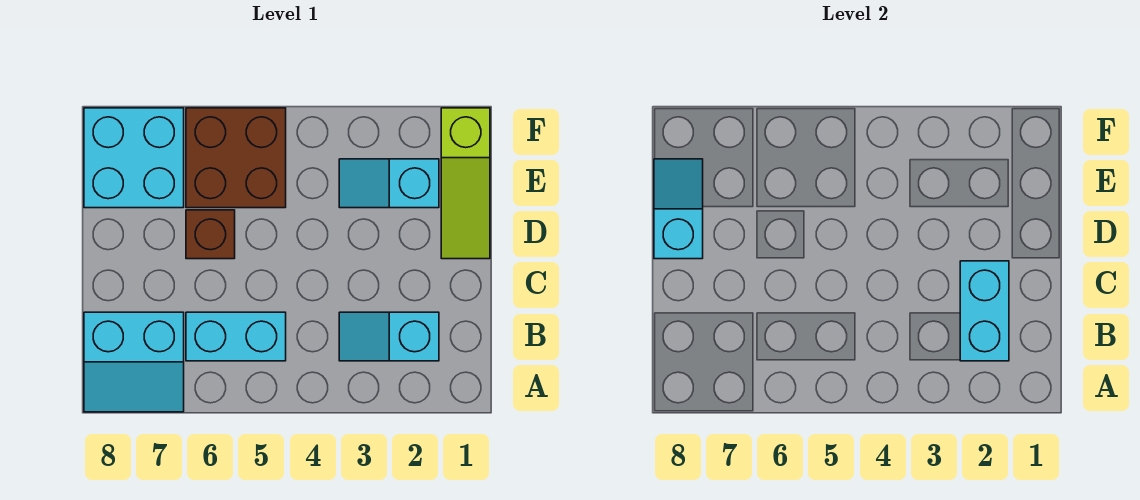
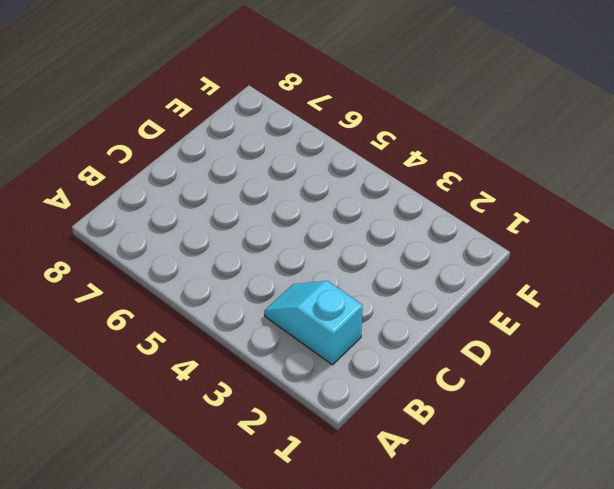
none -> cyan slope A7:B8 level 1 top B
none -> cyan brick B5:B6 level 1

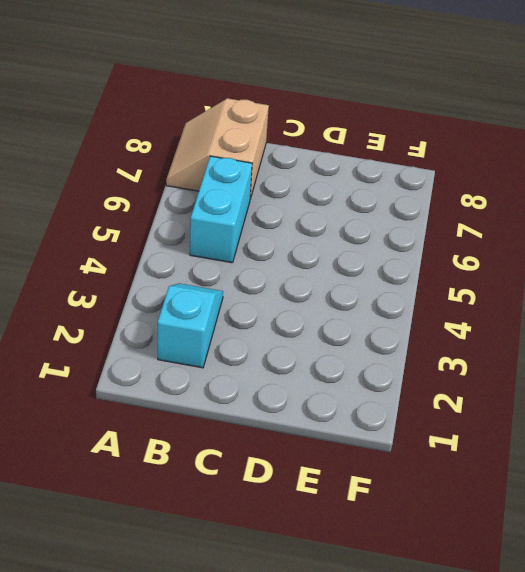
tan slope A7:B8 level 1 top B -> cyan slope A7:B8 level 1 top B
none -> lime slope D1:F1 level 1 top F
none -> brown brick D6 level 1

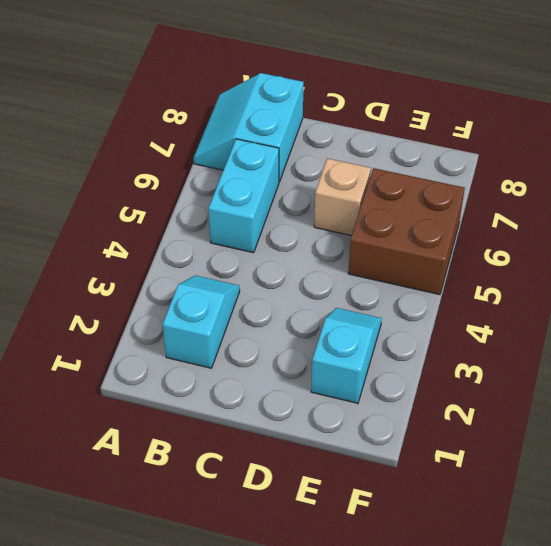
tan brick D6 level 1 -> brown brick D6 level 1
none -> lime slope D1:F1 level 1 top F
none -> cyan brick E7:F8 level 1

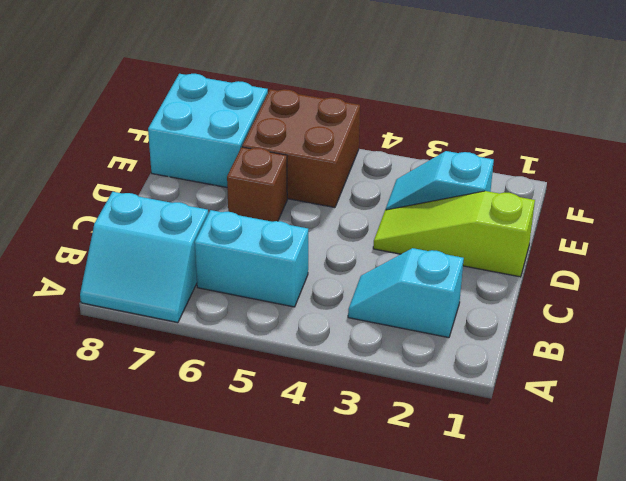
lime slope D1:D3 level 1 top 1 -> lime slope D1:F1 level 1 top F
none -> cyan brick B2:C2 level 2
none -> cyan slope D8:E8 level 2 top D

